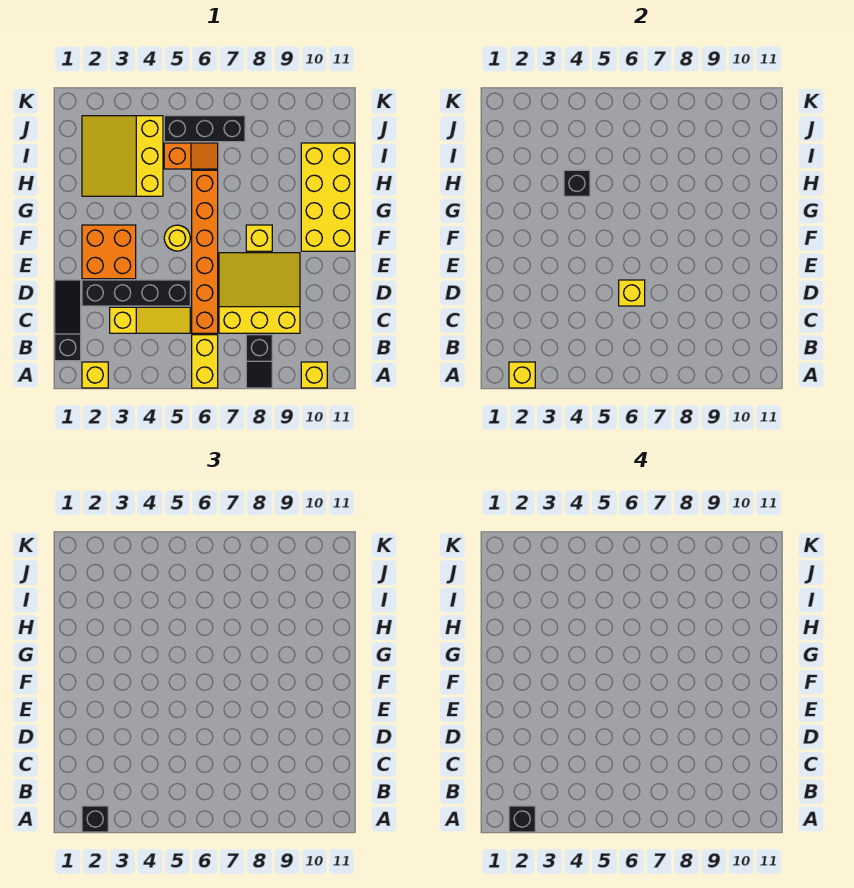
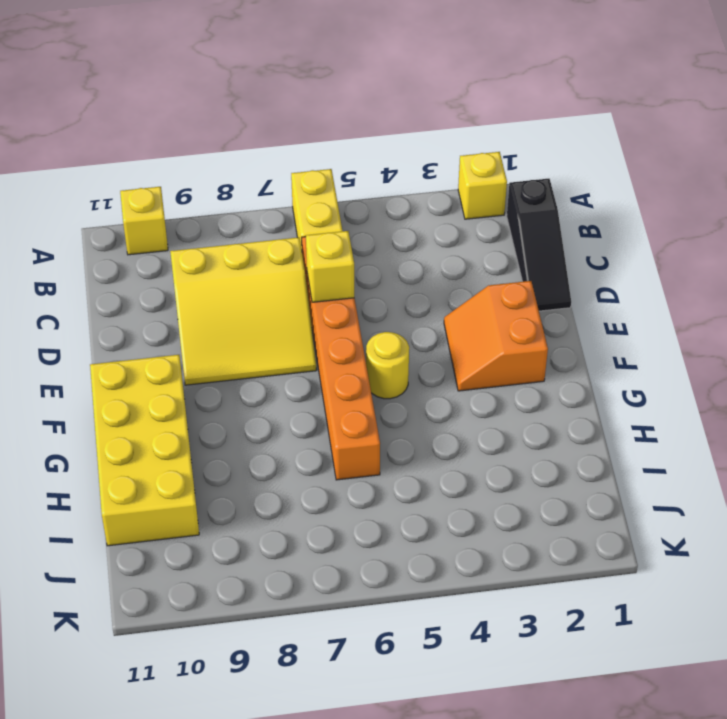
orange slope E2:F3 level 1 top 2 -> orange brick E2:F3 level 1
none -> black slope A8:B8 level 1 top B
none -> yellow slope C3:C5 level 1 top 3
none -> black brick D2:D5 level 1

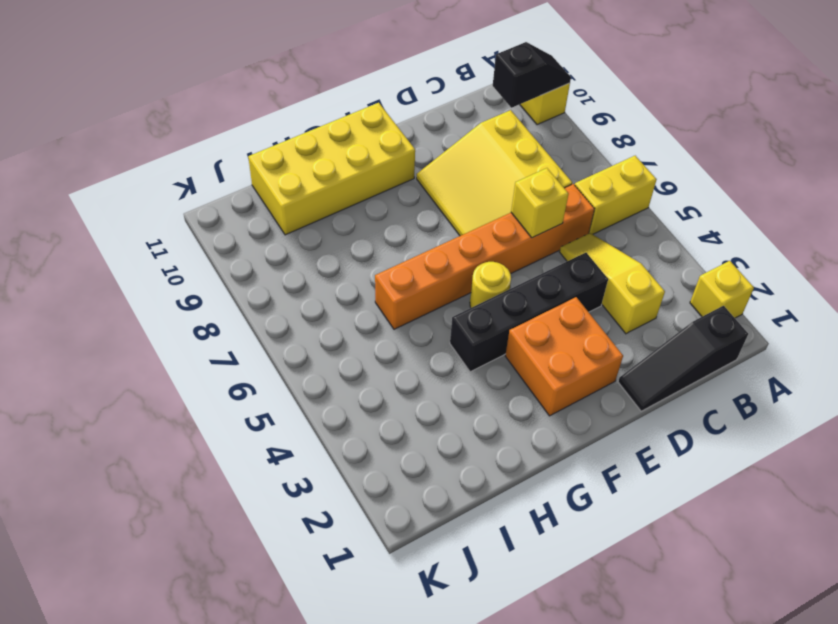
black slope A10:B10 level 2 top B -> black slope A8:B8 level 1 top B
black brick D4:G4 level 1 -> black brick D2:D5 level 1
none -> yellow brick F8 level 1
none -> yellow slope H2:J4 level 1 top 4
none -> orange slope I5:I6 level 1 top 5

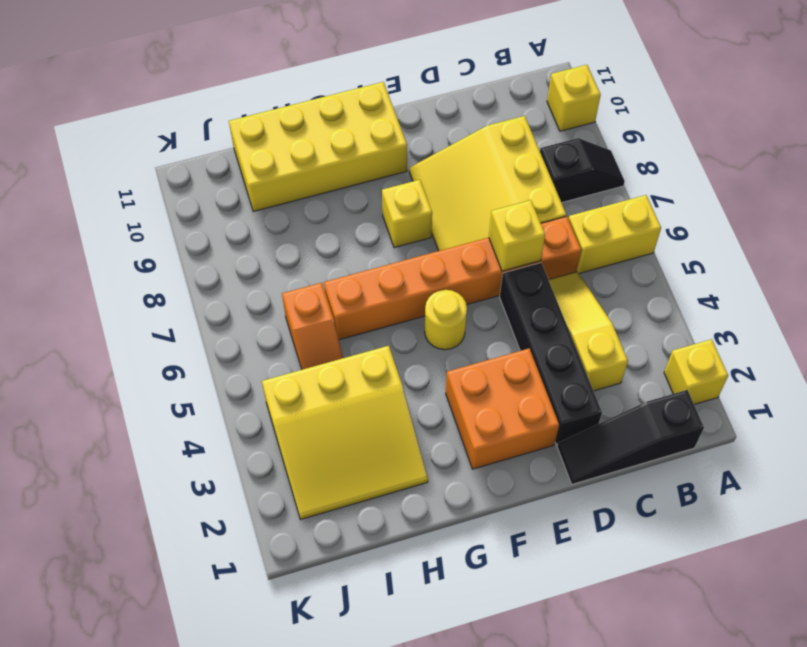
orange slope I5:I6 level 1 top 6 -> orange slope I5:I6 level 1 top 5
none -> black brick J5:J7 level 1
none -> yellow brick A2 level 2
none -> black brick H4 level 2

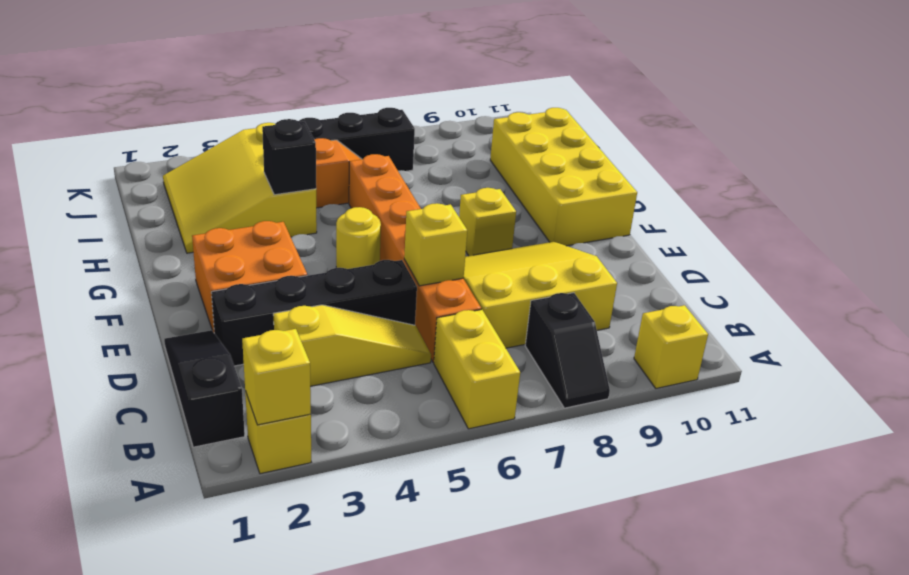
none -> black brick A2 level 3
none -> black brick A2 level 4

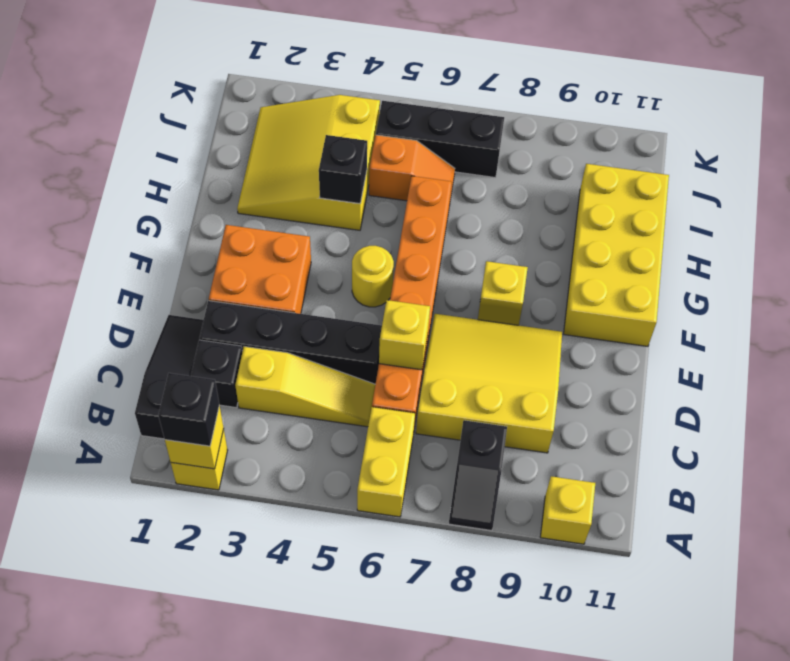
black brick C2 level 1 -> black brick A2 level 4

